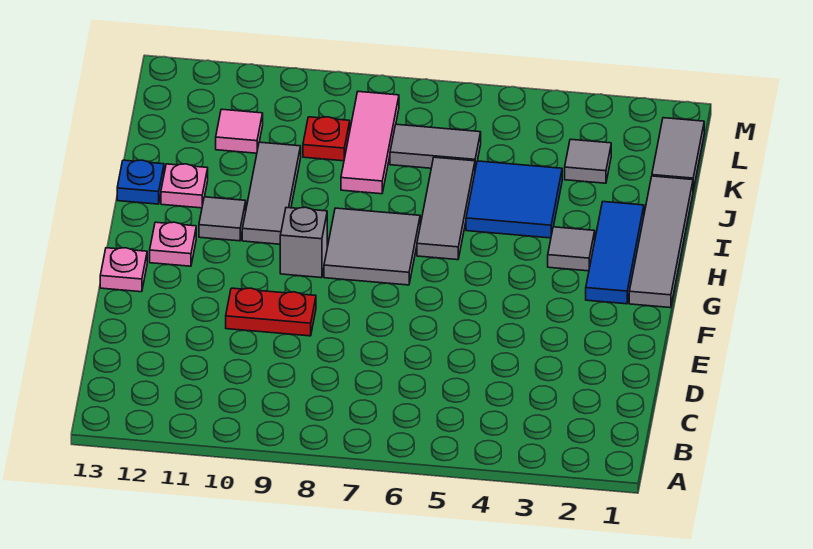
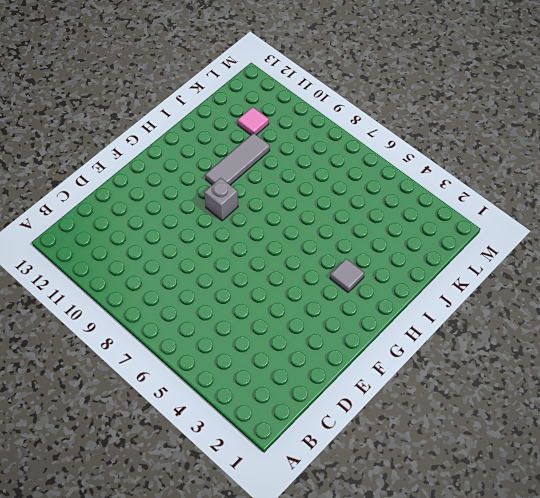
none -> red plate E9:E10 level 1
none -> pink plate F13 level 1
none -> grey tile G1:J1 level 1

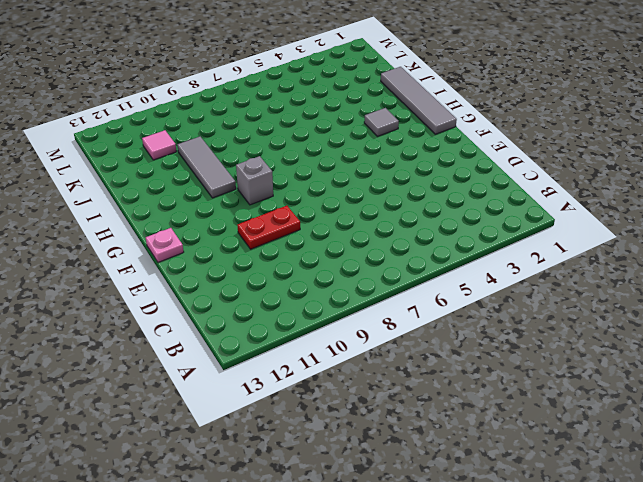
none -> blue tile G2:I2 level 1
none -> grey tile G7:H8 level 1
none -> pink plate G12 level 1

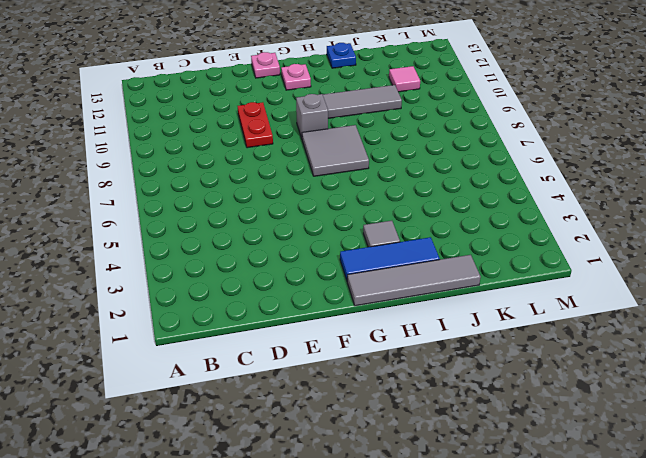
none -> grey tile H6:J6 level 1
none -> grey tile H11 level 1
none -> blue tile I4:J5 level 1

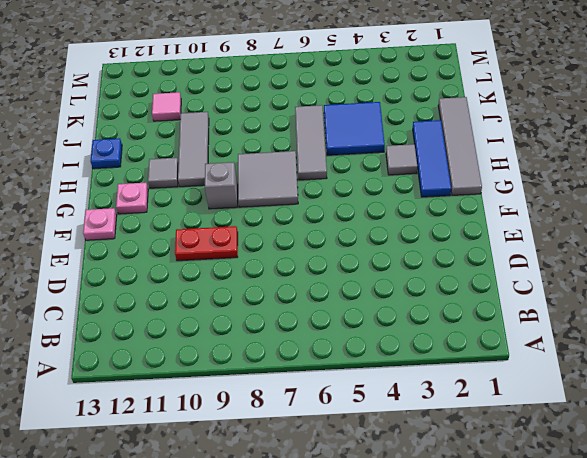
none -> pink plate I12 level 1
none -> pink tile J8:L8 level 1
none -> grey tile K1:L1 level 1

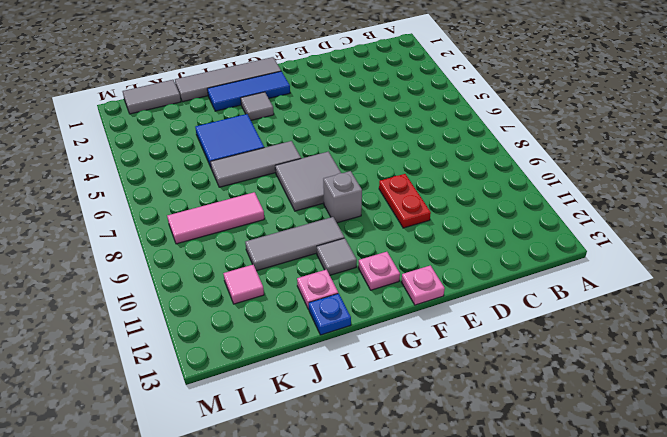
none -> grey tile K3 level 1
none -> grey tile K6:K7 level 1
none -> red plate K9 level 1

